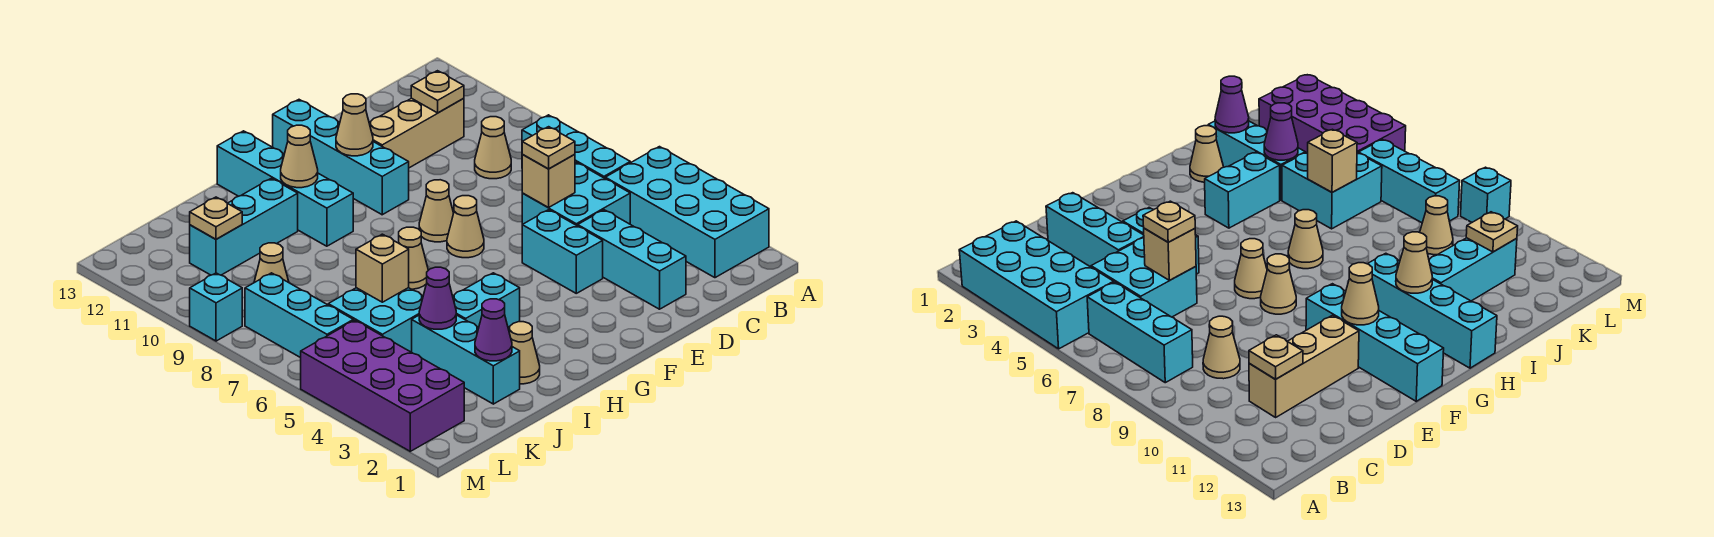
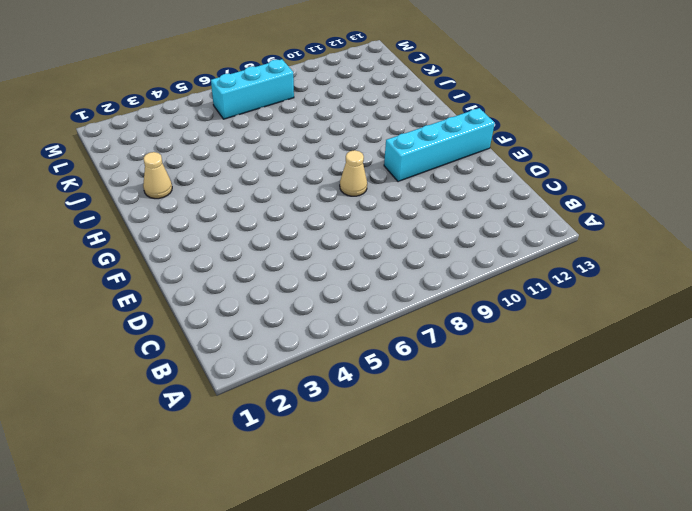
none -> cyan brick A2:B5 level 1
none -> cyan brick B6:B8 level 1
none -> cyan brick C5:D6 level 1
none -> tan cone C9 level 1

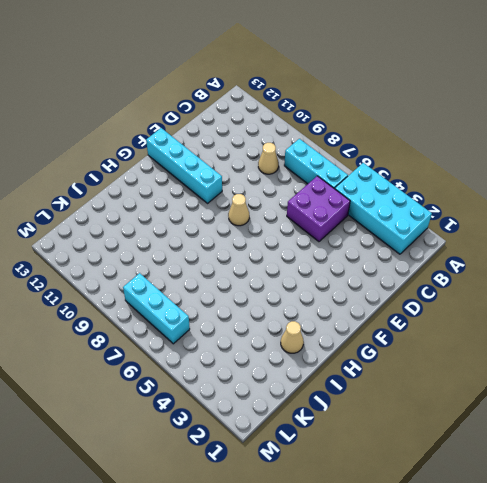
purple brick C5:D6 level 1 -> cyan brick C5:D6 level 1
none -> tan brick C11:E11 level 1
none -> cyan brick D2:D4 level 1
none -> cyan brick E4:E5 level 1
none -> tan cone F7 level 1

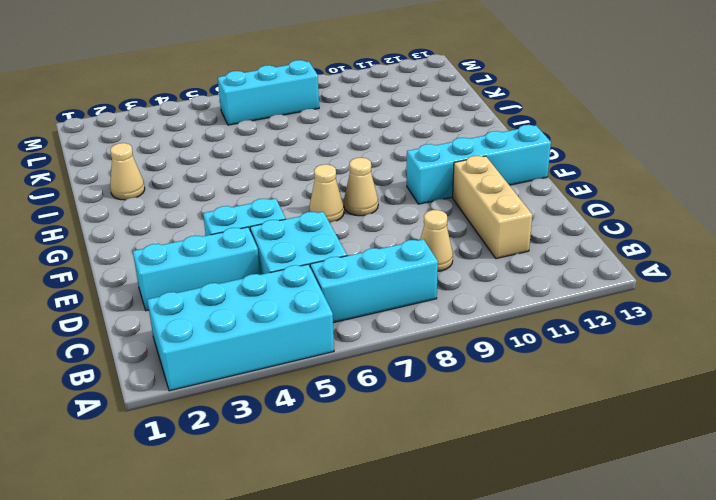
none -> cyan brick H4:I4 level 1
none -> tan cone H7 level 1
none -> cyan brick H10:H13 level 1
none -> cyan brick I11:K11 level 1

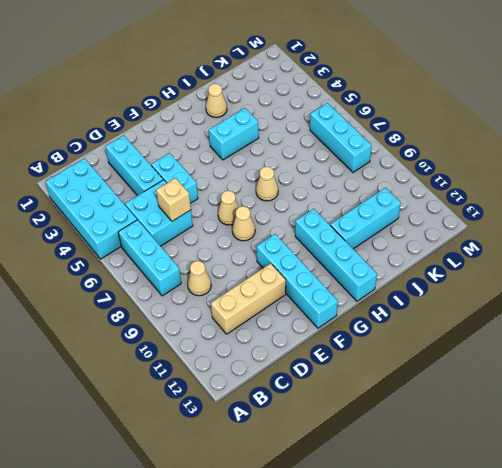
none -> cyan brick J2:J4 level 1
none -> cyan brick J5:K6 level 1
none -> tan cone K9 level 1
none -> purple brick L2:M5 level 1

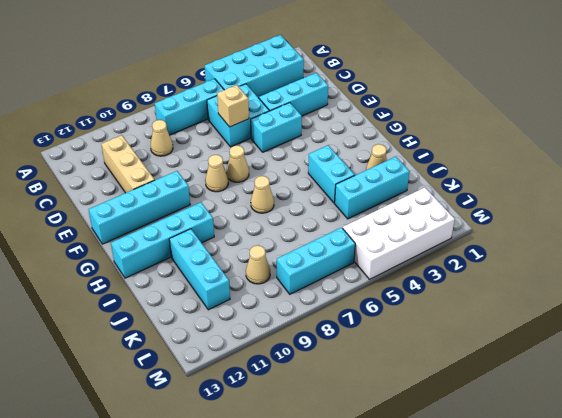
white brick L2:M5 level 1 -> purple brick L2:M5 level 1
none -> cyan brick J5:K6 level 1
none -> cyan brick M9 level 1
none -> tan plate C11 level 2
none -> tan cone F11 level 2

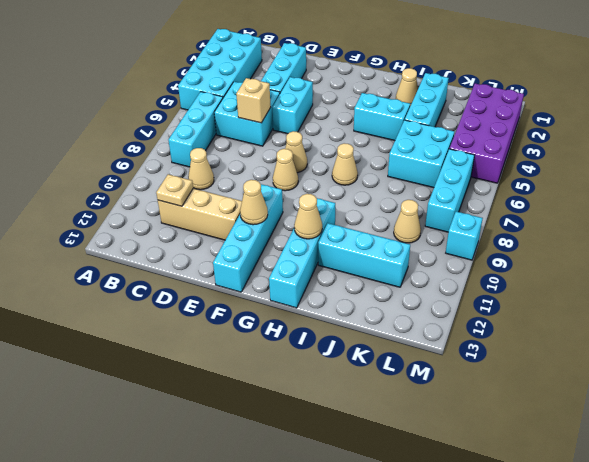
none -> purple cone J2 level 2
none -> purple cone J4 level 2
none -> tan brick J6 level 2
none -> tan plate K11 level 2

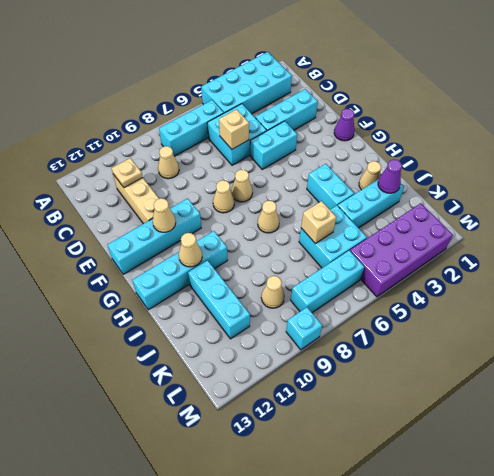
purple cone F1 level 1 -> purple cone J4 level 2
none -> tan plate K11 level 2
none -> tan plate D6 level 3

